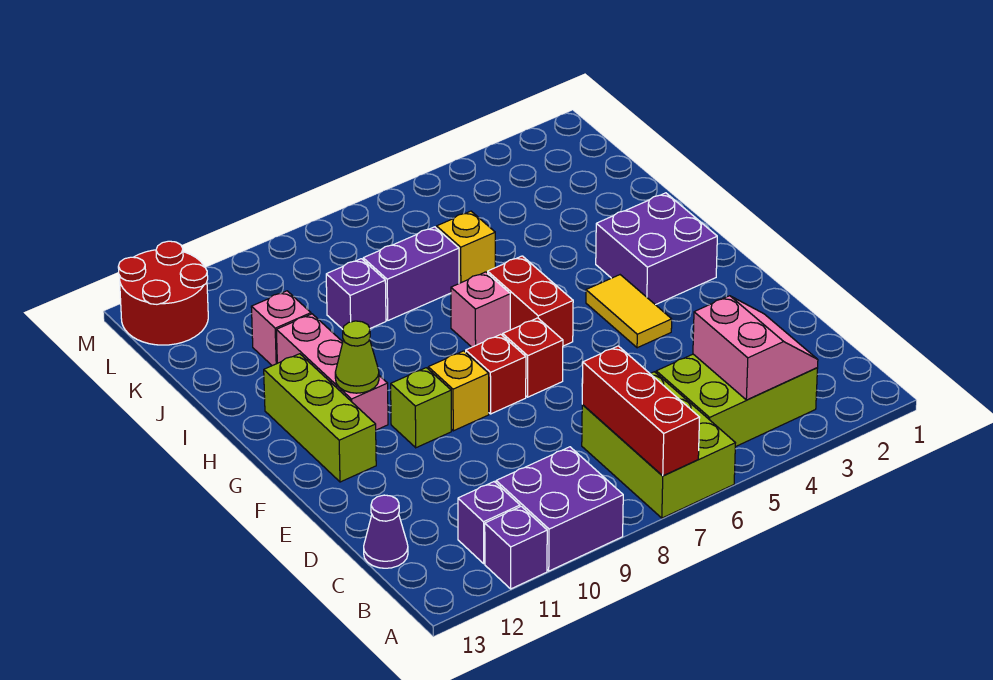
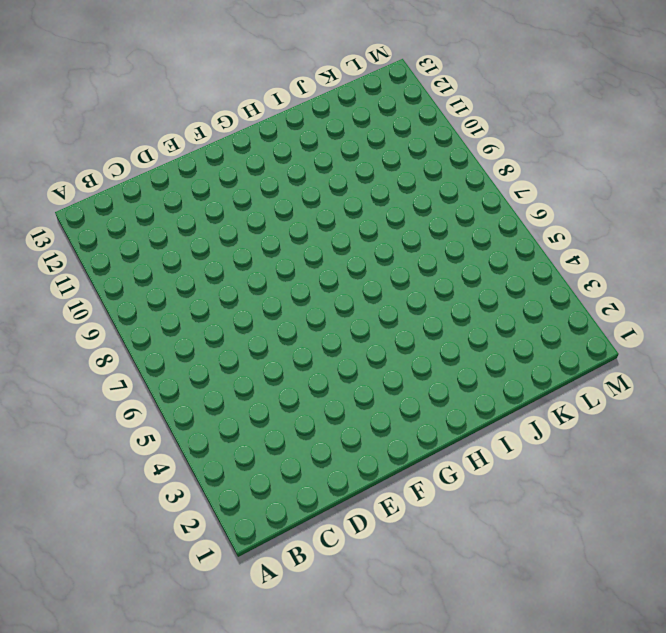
none -> lime brick A6:C7 level 1
none -> purple brick A9:B10 level 1
none -> purple brick A11 level 1

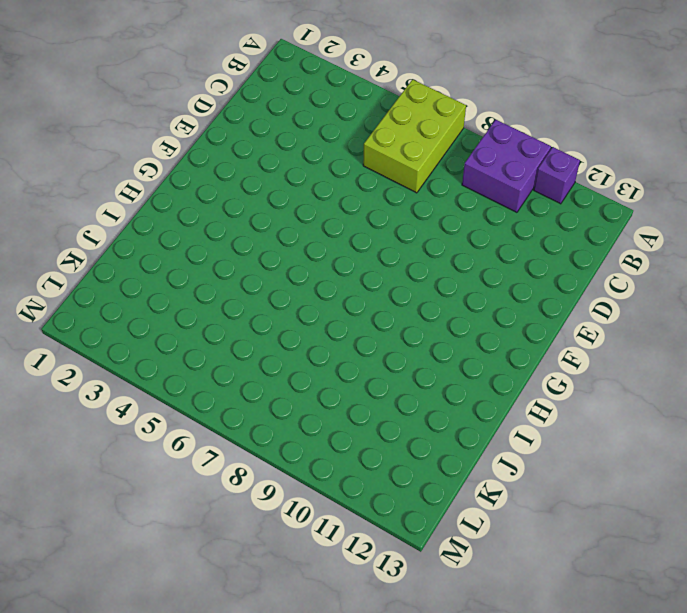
none -> lime brick B3:C5 level 1
none -> purple brick B11 level 1
none -> purple cone C13 level 1

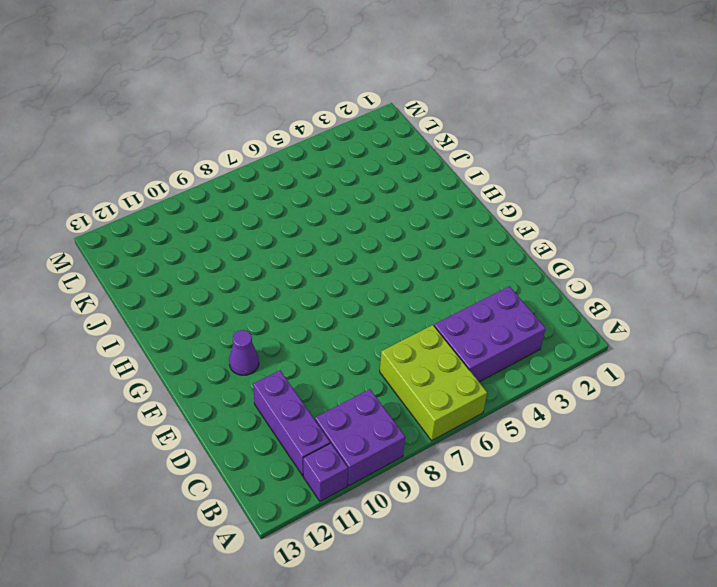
purple brick B3:C5 level 1 -> lime brick B3:C5 level 1
purple brick B11:D11 level 1 -> purple brick B11 level 1
purple cone F11 level 1 -> purple cone C13 level 1
none -> yellow tile F4:G4 level 1
none -> red brick F7 level 1
none -> red brick F8 level 1

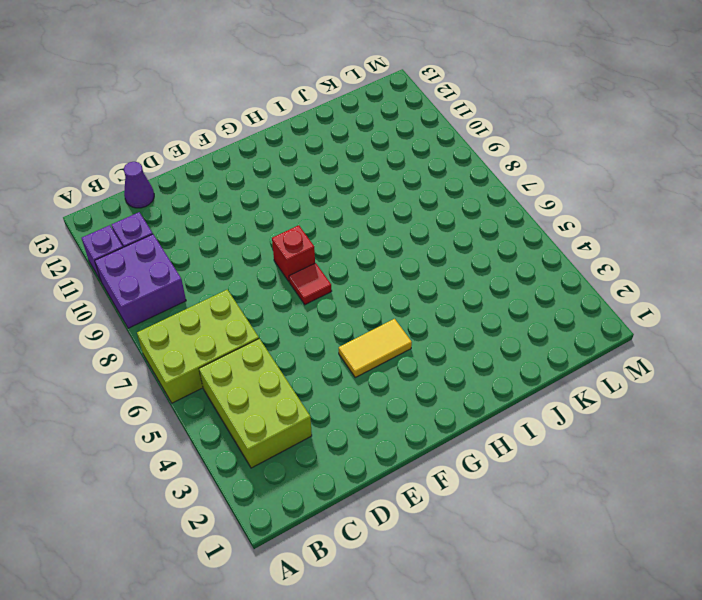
red tile F7 level 1 -> red brick F7 level 1
none -> yellow brick F9 level 1
none -> lime brick F10 level 1
none -> lime brick F12:H12 level 1

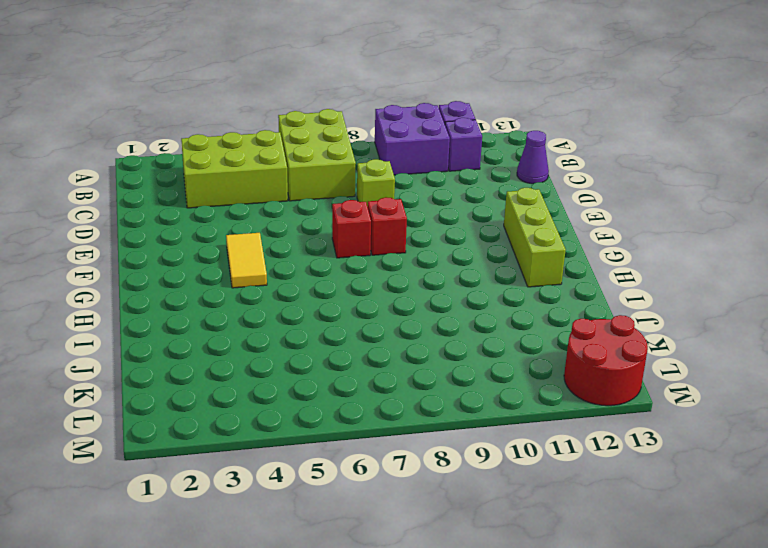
lime brick D8 level 1 -> lime brick F10 level 1
none -> yellow brick F9 level 1
none -> purple brick G2:H3 level 1
none -> red brick G6:H6 level 1

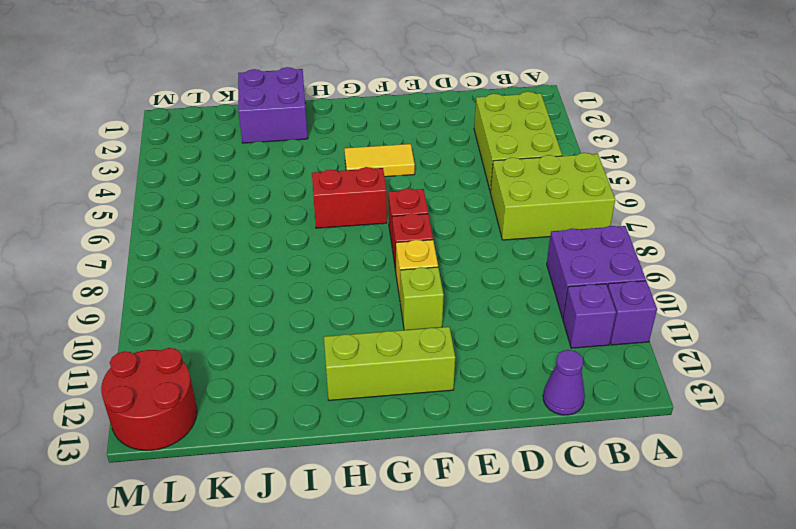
purple brick I1:J2 level 1 -> purple brick G2:H3 level 1
none -> pink brick G11:I11 level 1
none -> pink brick H7 level 1
none -> yellow brick J6 level 1

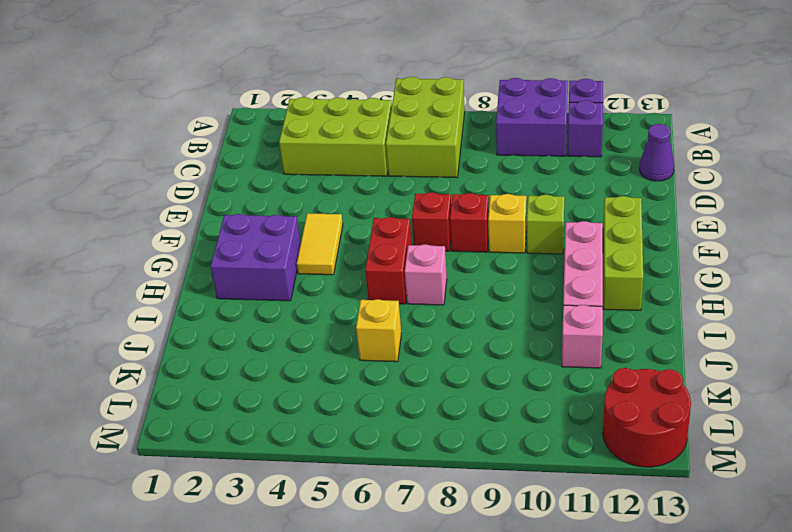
none -> purple brick J7:J8 level 1
none -> purple brick J9 level 1
none -> red brick A7:C7 level 2

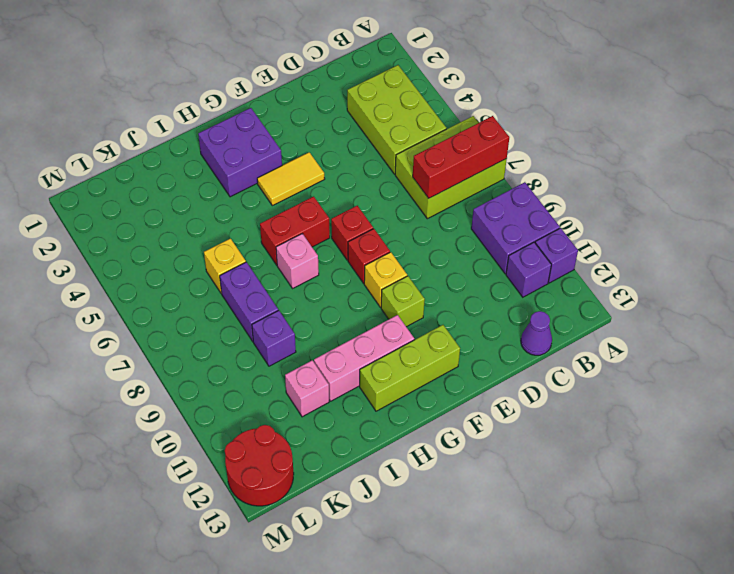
none -> pink slope B3:C4 level 2 top 4
none -> lime cone G11 level 2

